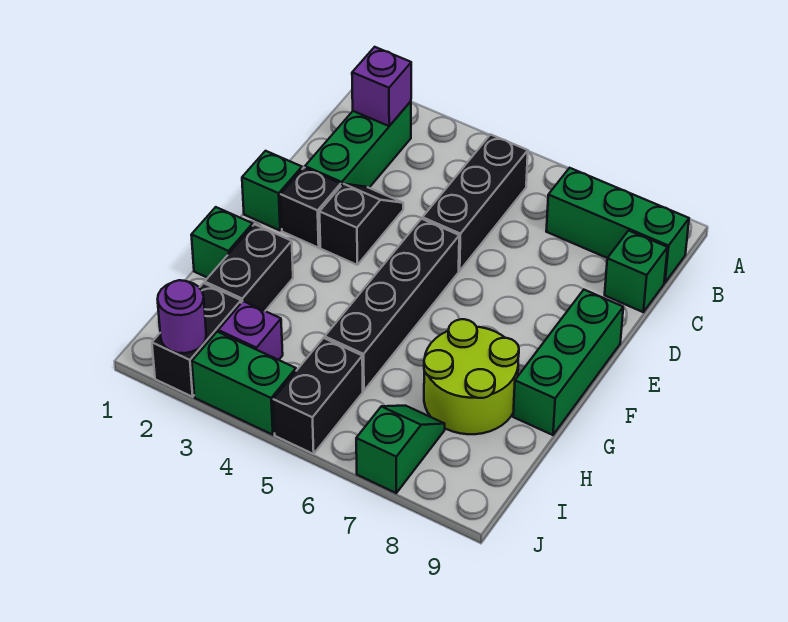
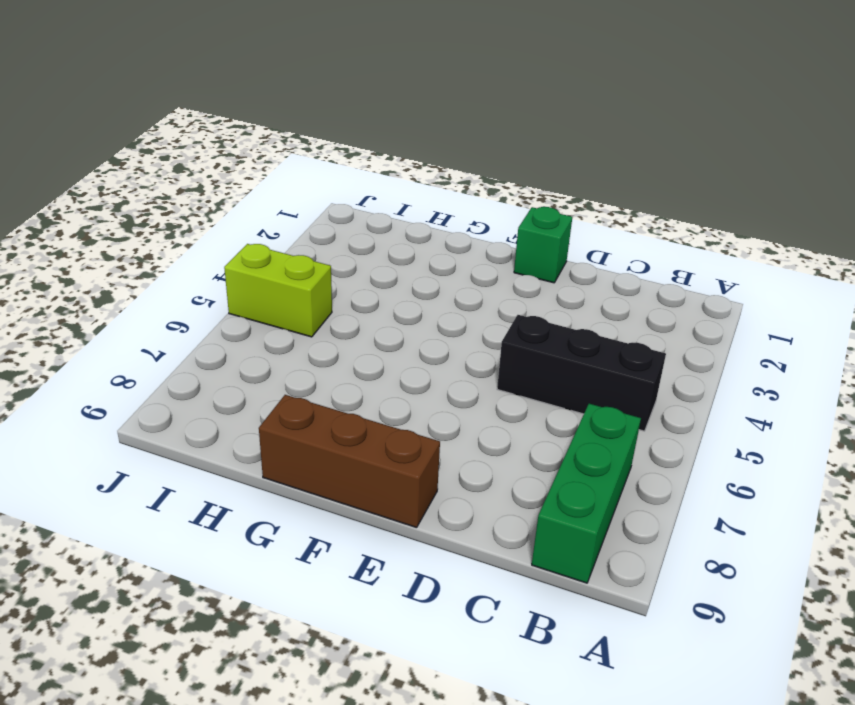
brown brick E9:G9 level 1 -> green brick E9:G9 level 1
lime brick I5:J5 level 1 -> black brick I5:J5 level 1
none -> green brick B2:D2 level 1
none -> green brick C9 level 1
none -> black slope D3:E3 level 1 top E

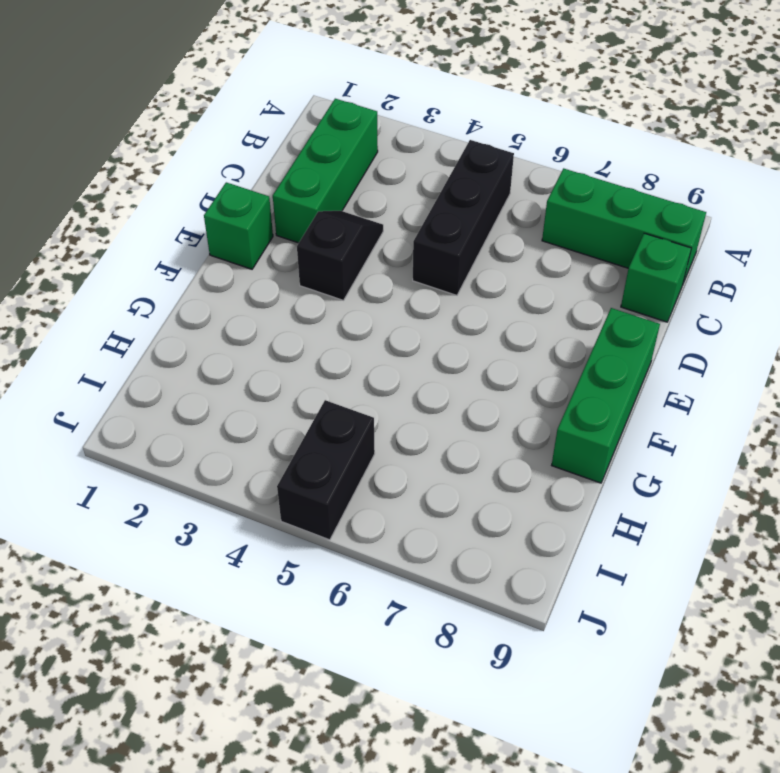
none -> black brick E2 level 1
none -> black brick E5:H5 level 1
none -> green brick G1 level 1

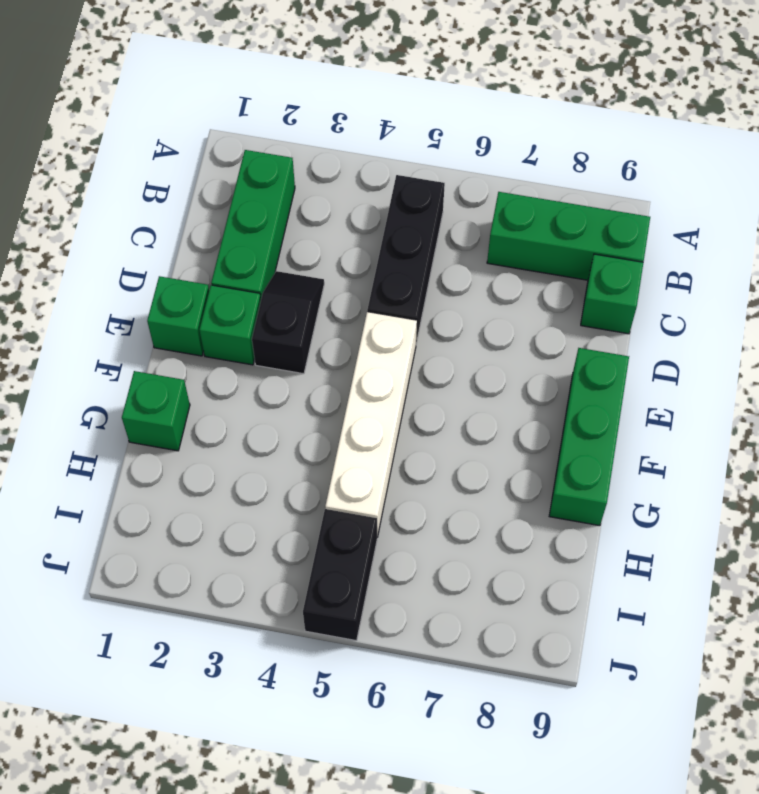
green brick E2 level 1 -> black brick E2 level 1
white brick E5:H5 level 1 -> black brick E5:H5 level 1
none -> black brick G2:H2 level 1
none -> lime round brick G7:H8 level 1
none -> black brick I2:J2 level 1

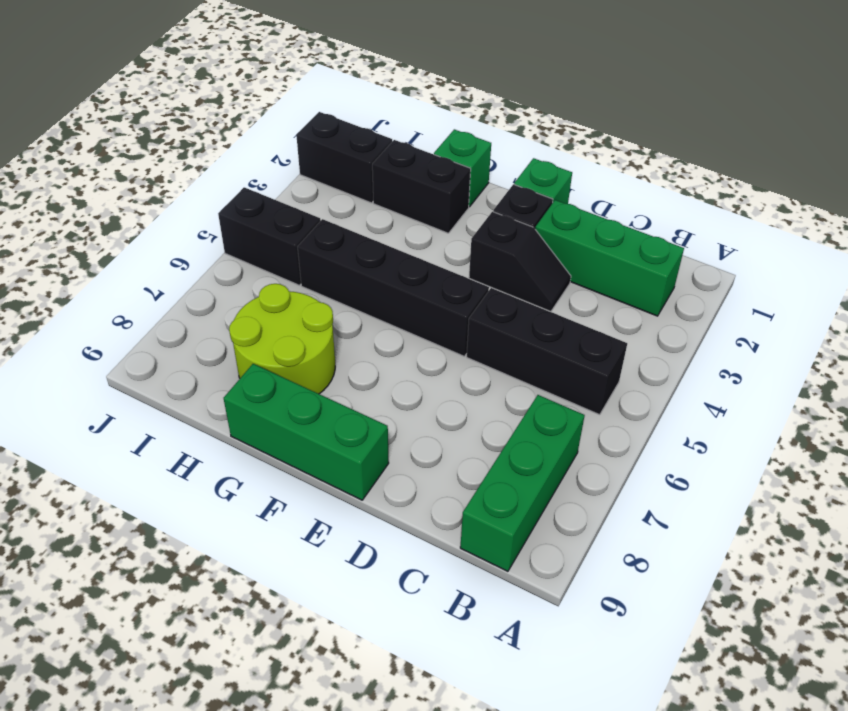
none -> green brick C9 level 1
none -> purple brick I3 level 1
none -> green slope I7:J7 level 1 top J

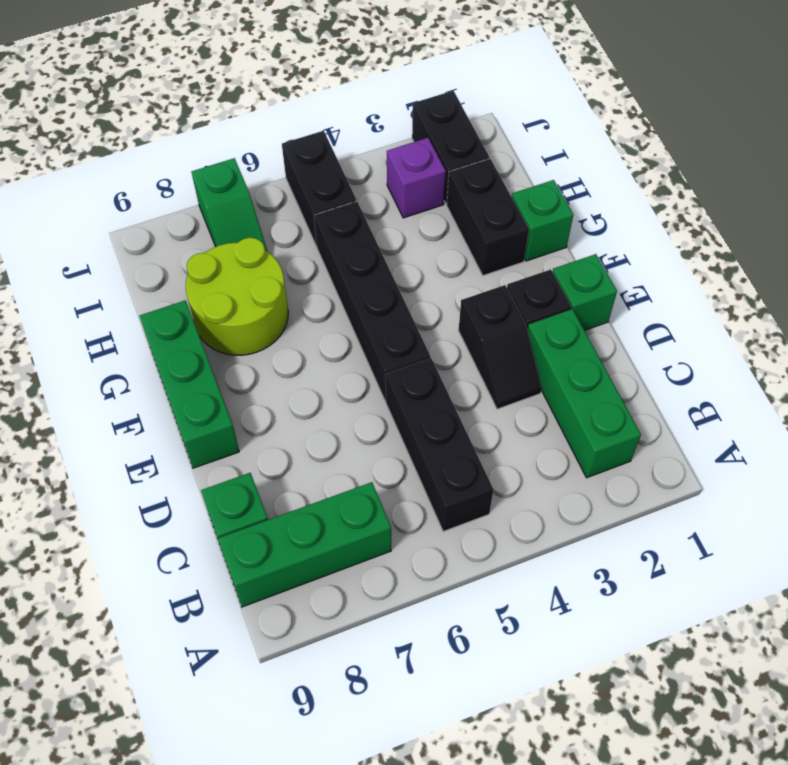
none -> green brick J3:J4 level 1
none -> purple brick B2 level 2
none -> purple round brick J2 level 2

